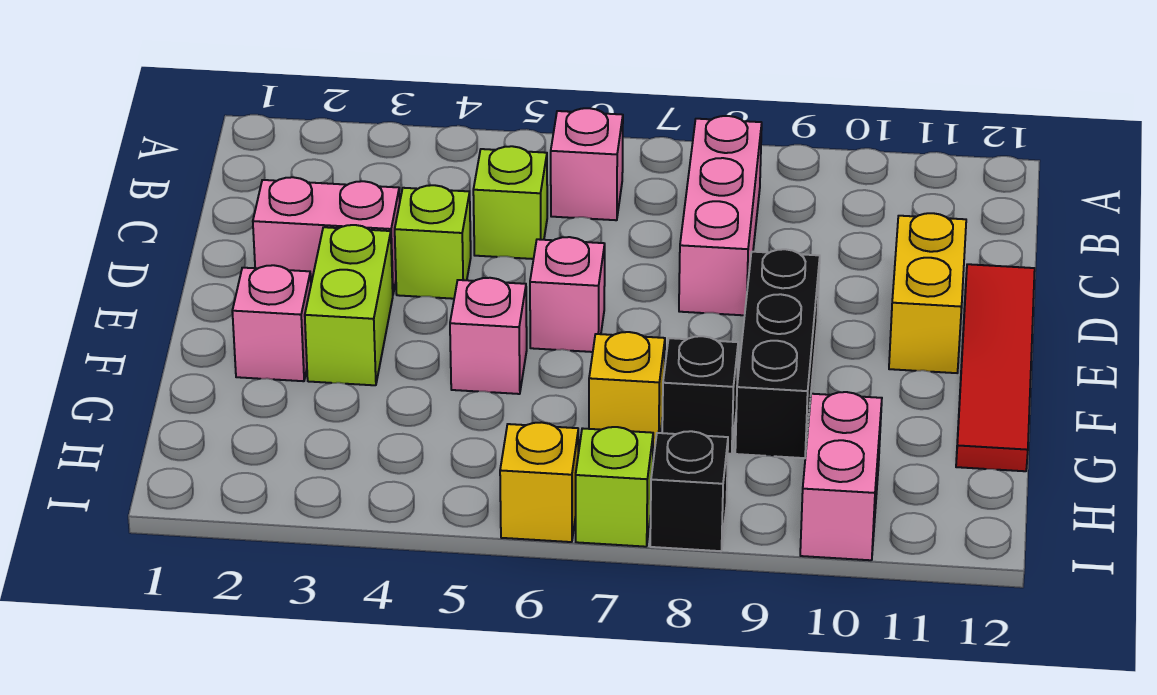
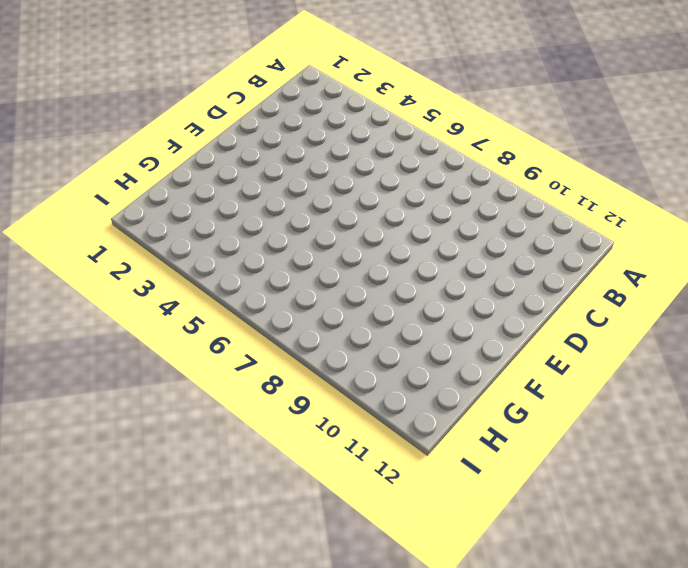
none -> pink brick B6 level 1
none -> pink brick B8:D8 level 1
none -> lime brick C5 level 1

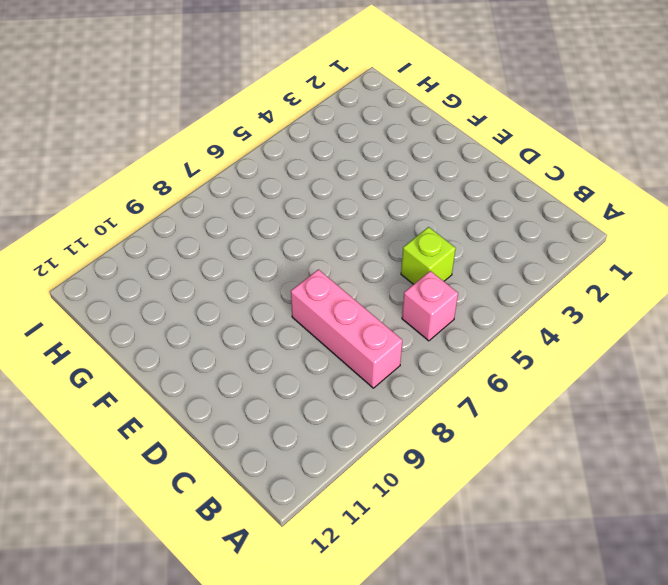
none -> pink brick D2:D3 level 1
none -> lime brick D4 level 1
none -> yellow brick D11:E11 level 1

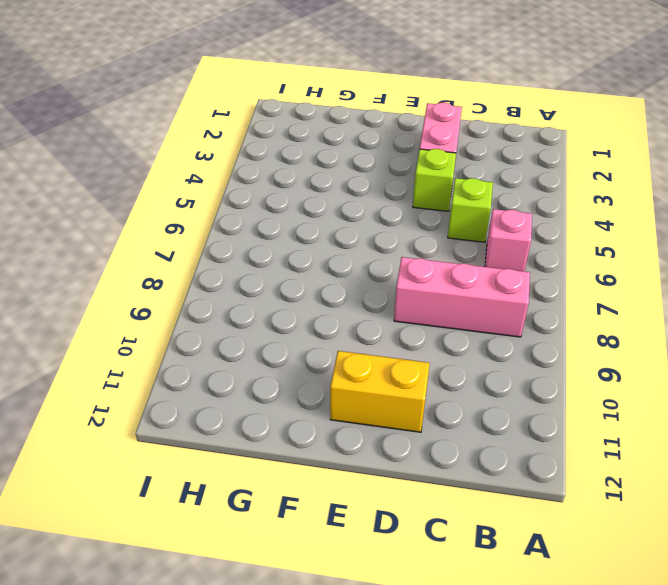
none -> red tile D12:G12 level 1
none -> lime brick E3:F3 level 1
none -> pink brick E6 level 1

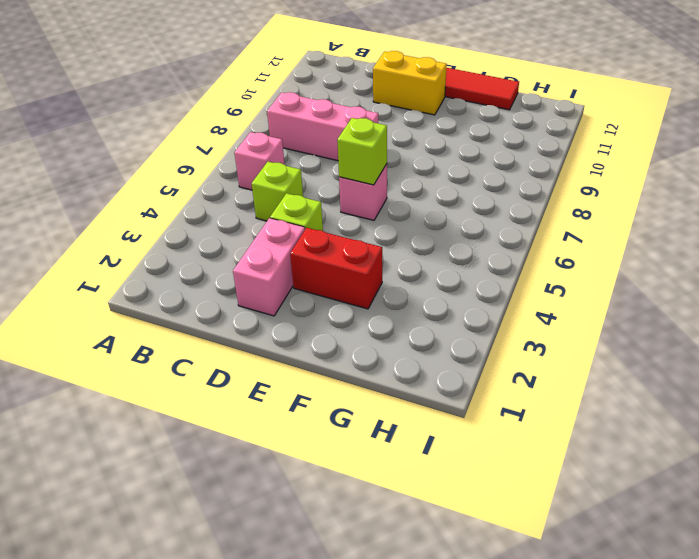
red brick E3:F3 level 1 -> lime brick E3:F3 level 1
lime brick E6 level 2 -> lime brick I7 level 1
none -> black brick E9:G9 level 1
none -> pink brick F2 level 1
none -> pink brick F5 level 1

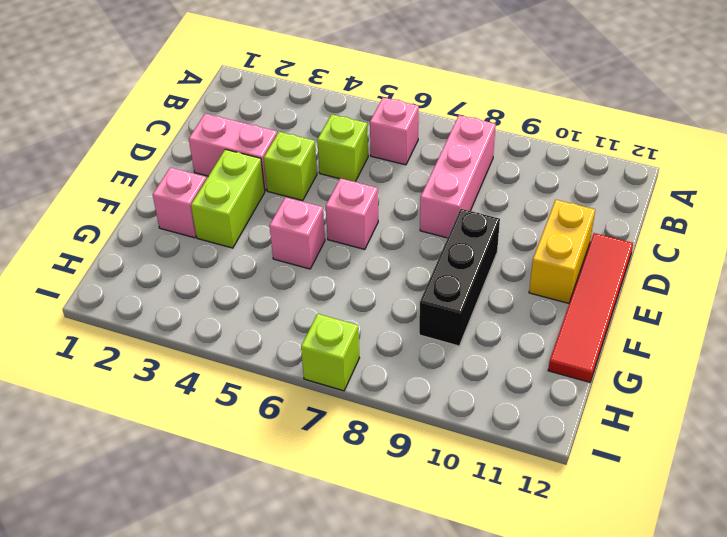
none -> yellow brick G7 level 1
none -> black brick G8 level 1
none -> pink brick H10:I10 level 1

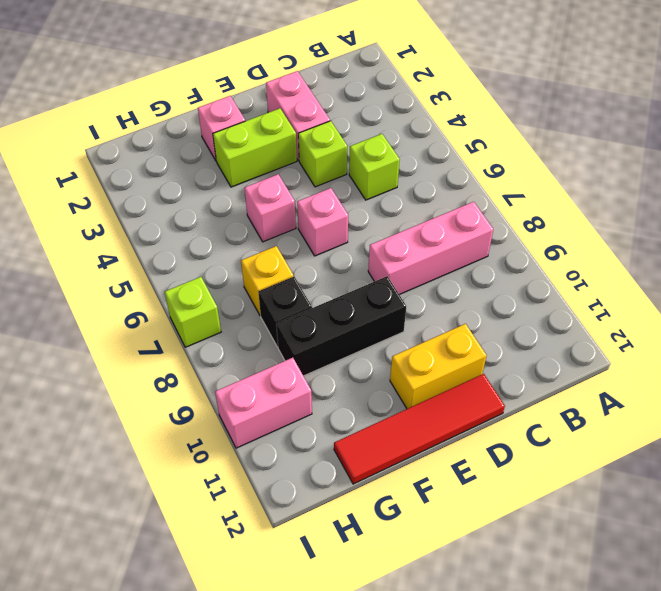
none -> pink brick B6 level 1
none -> yellow brick I6 level 1
none -> black brick I8 level 1

